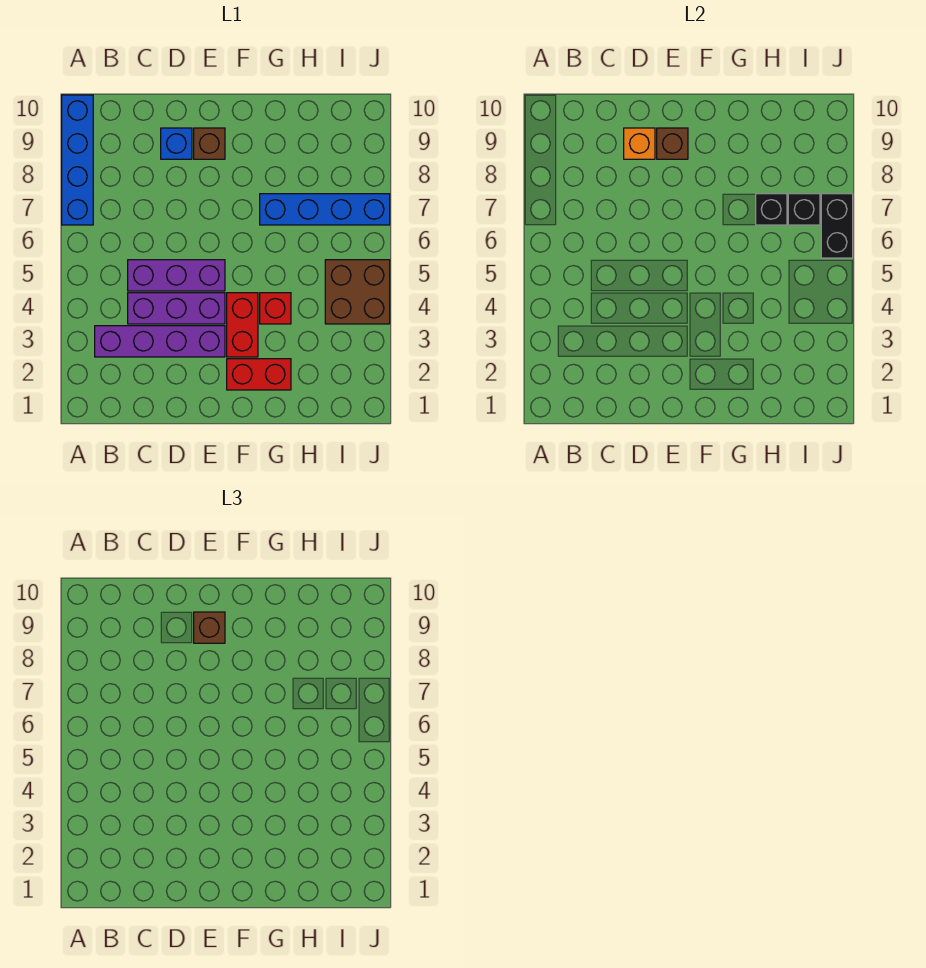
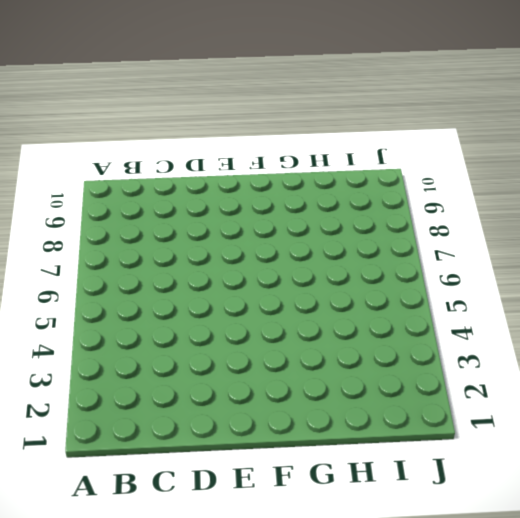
none -> blue brick A7:A10 level 1
none -> purple brick B3:E3 level 1
none -> purple brick C4:E4 level 1

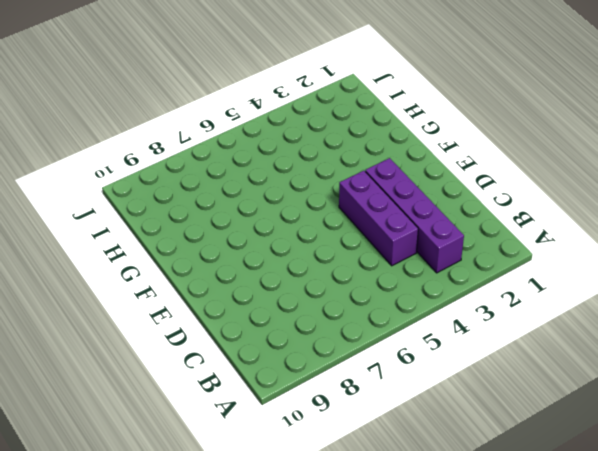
none -> blue brick A7:A10 level 1
none -> purple brick C5:E5 level 1
none -> blue brick D9 level 1

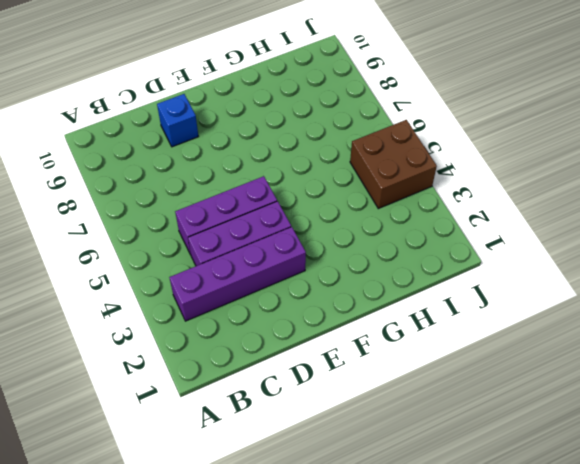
none -> blue brick A7:A10 level 1
none -> brown brick E9 level 1
none -> red brick F2:G2 level 1

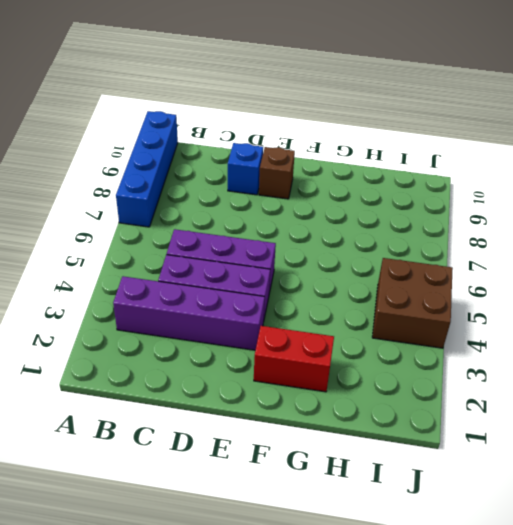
none -> red brick F3:F4 level 1
none -> red brick G4 level 1
none -> blue brick G7:J7 level 1

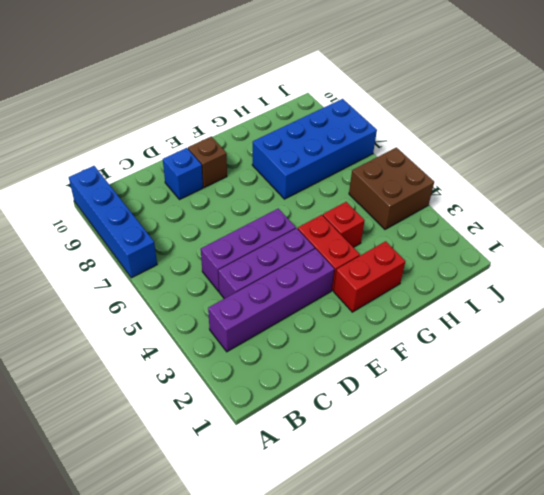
blue brick G7:J8 level 1 -> blue brick G7:J7 level 1
none -> orange brick D9 level 2
none -> brown brick E9 level 2
none -> black brick H7 level 2

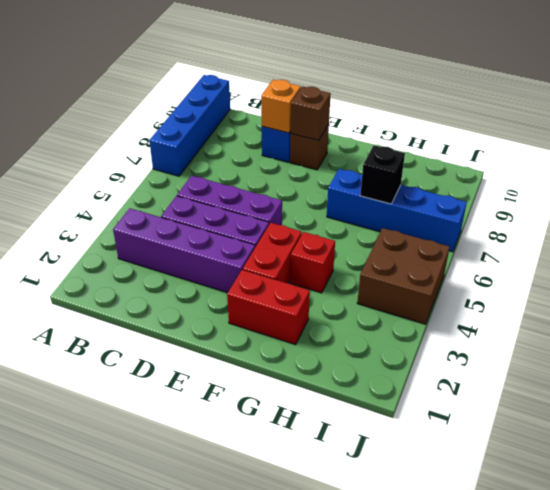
none -> black brick I7 level 2
none -> black brick J6:J7 level 2
none -> brown brick E9 level 3

